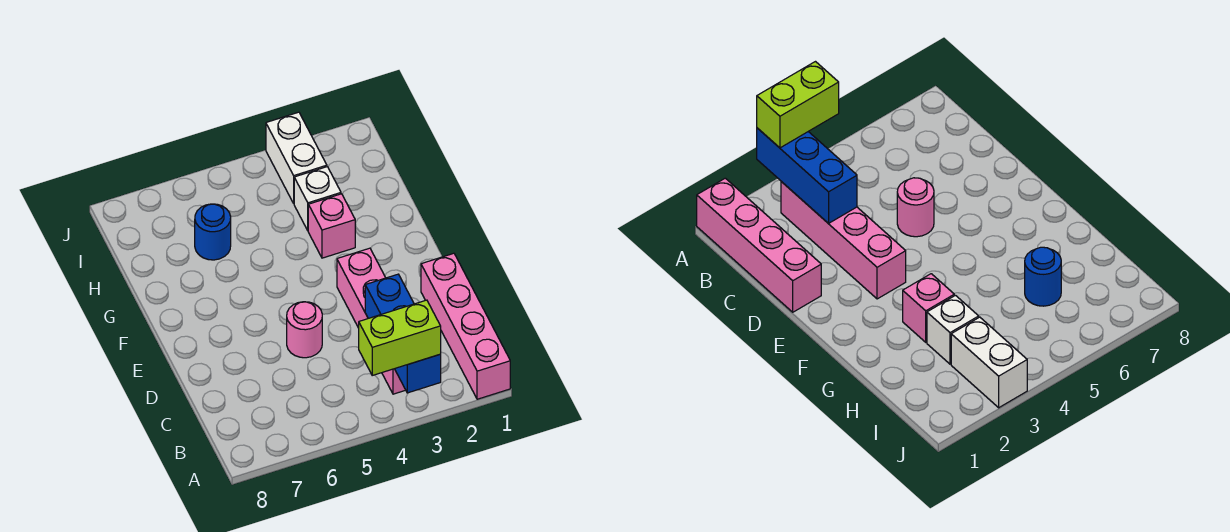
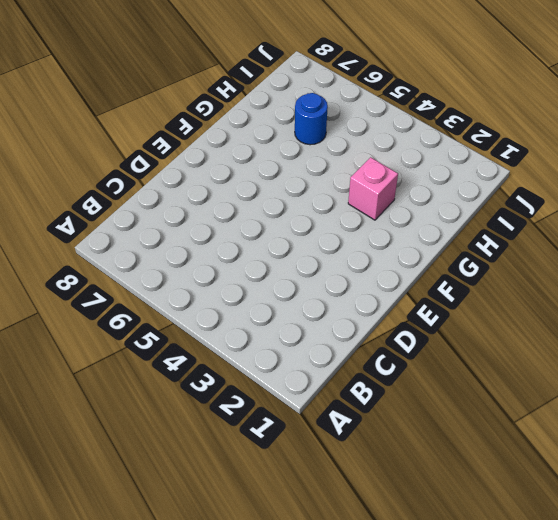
none -> pink brick A1:D1 level 1
none -> pink brick B3:E3 level 1

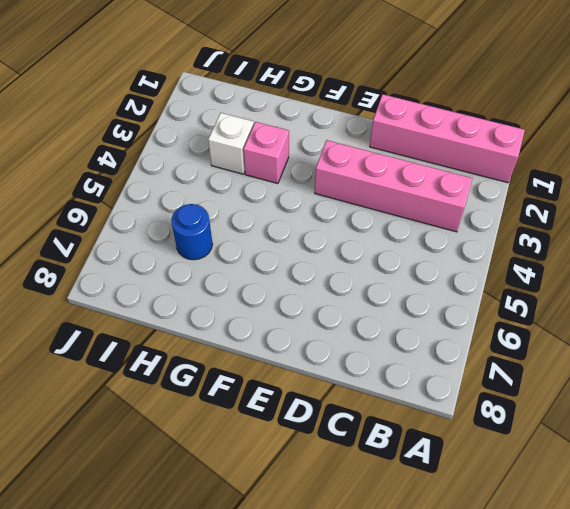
none -> pink round brick D5 level 1
none -> white brick I3:J3 level 1

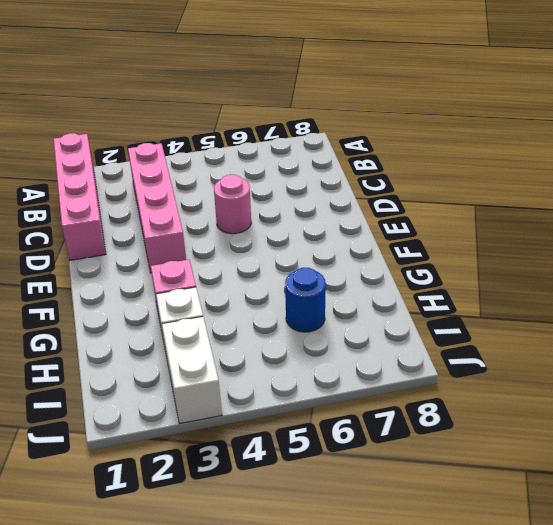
none -> blue brick A3:C3 level 2
none -> lime brick A3:A4 level 3

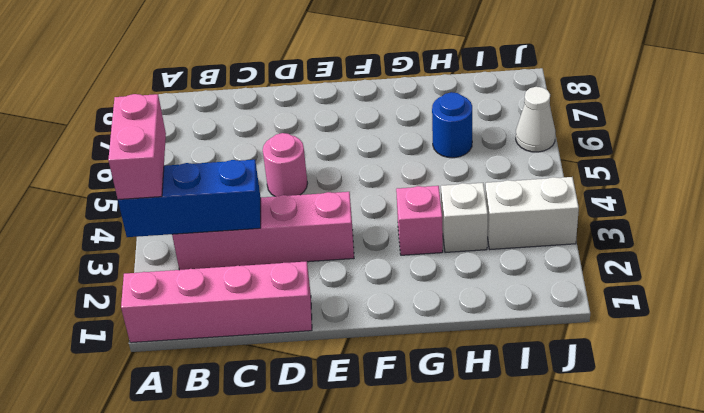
pink brick A3:A4 level 3 -> lime brick A3:A4 level 3
white cone J6 level 1 -> none

